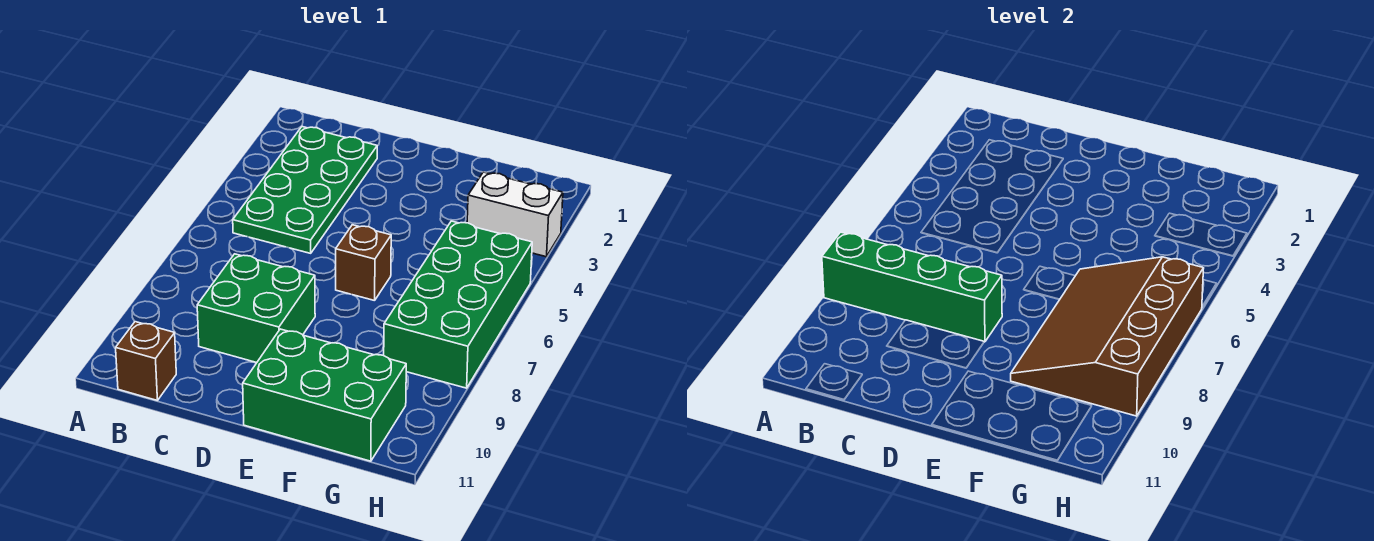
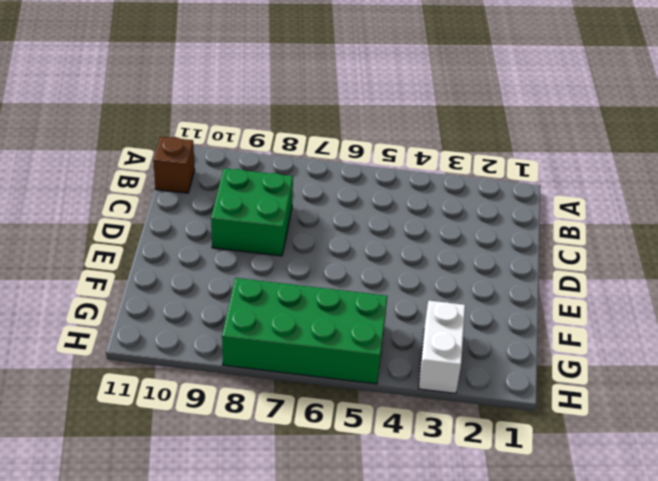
none -> green plate B2:C5 level 1
none -> brown brick E6 level 1

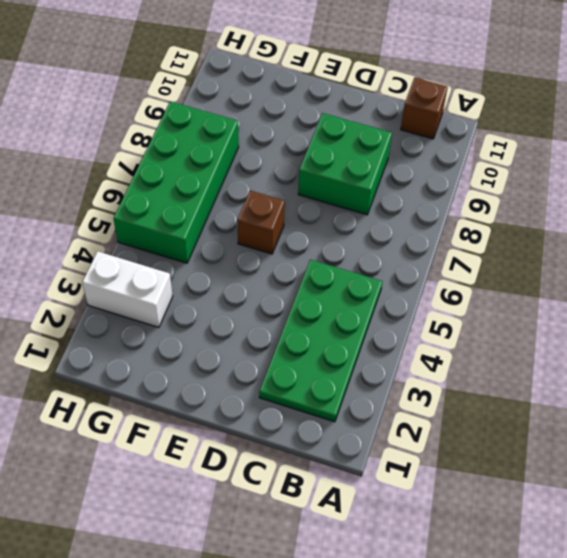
none -> green brick E10:G11 level 1
none -> green brick A8:D8 level 2

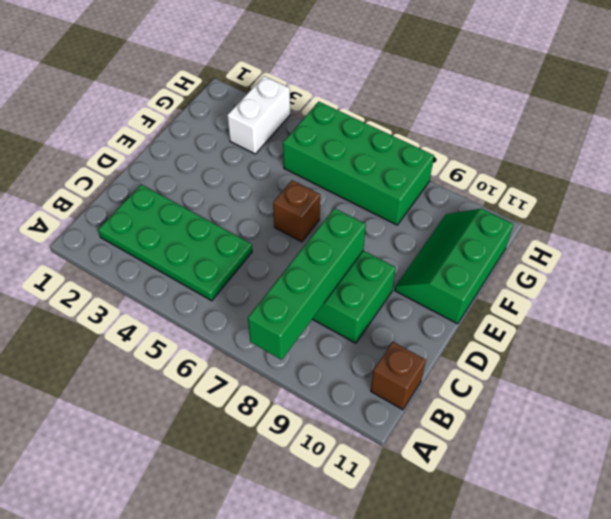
green slope E10:G11 level 1 top 11 -> green brick E10:G11 level 1
none -> brown slope F6:H9 level 2 top H

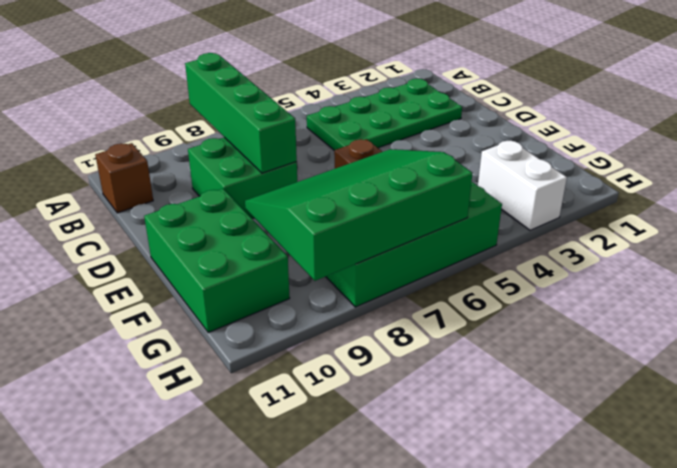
green slope F6:H9 level 2 top H -> brown slope F6:H9 level 2 top H

